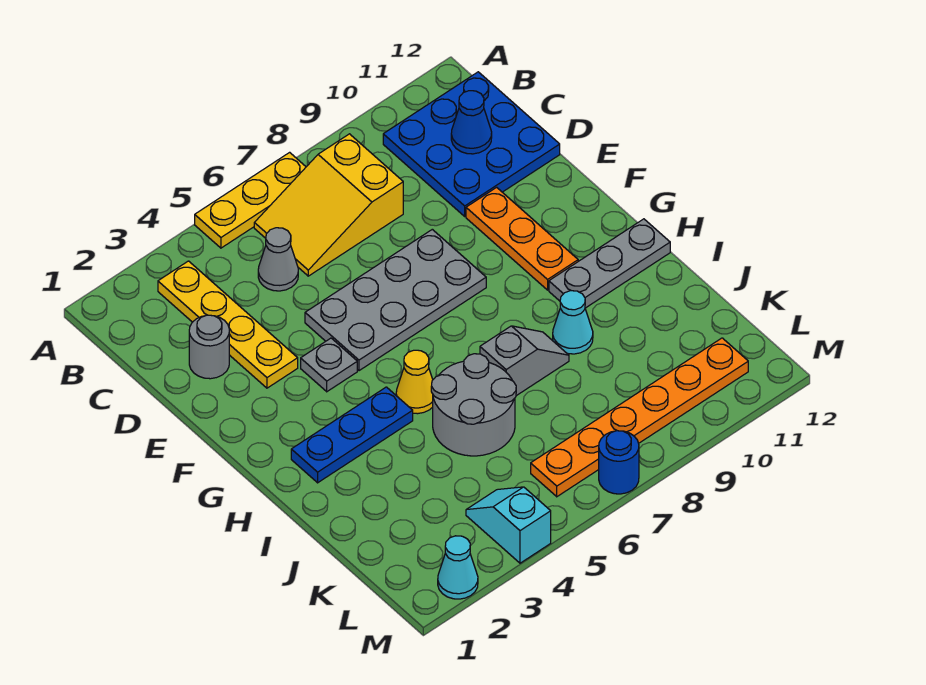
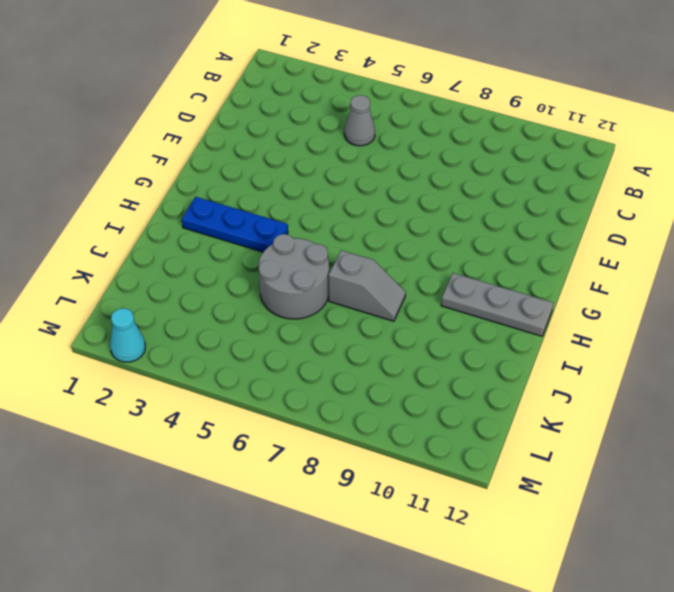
none -> yellow plate A5:A7 level 1
none -> yellow plate B3:E3 level 1
none -> yellow slope B6:C8 level 1 top 8

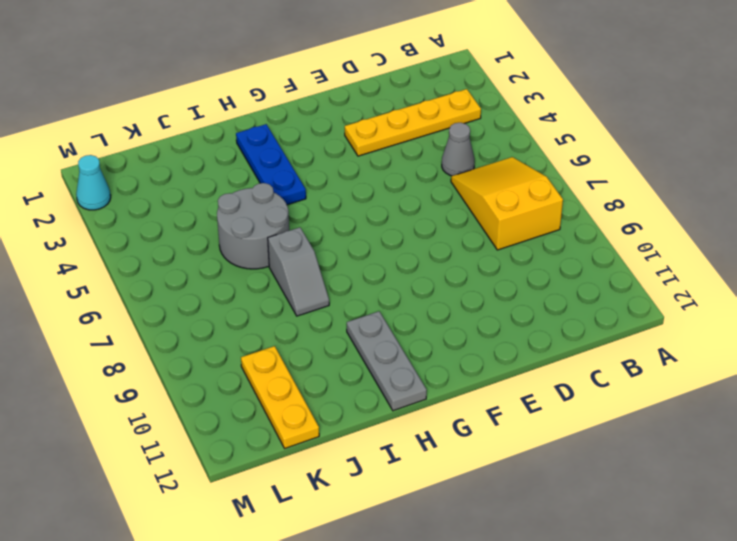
yellow plate K10:K12 level 1 -> yellow plate A5:A7 level 1
none -> blue plate B10:D12 level 1
none -> grey round brick D2 level 1
none -> grey plate E5:F8 level 1

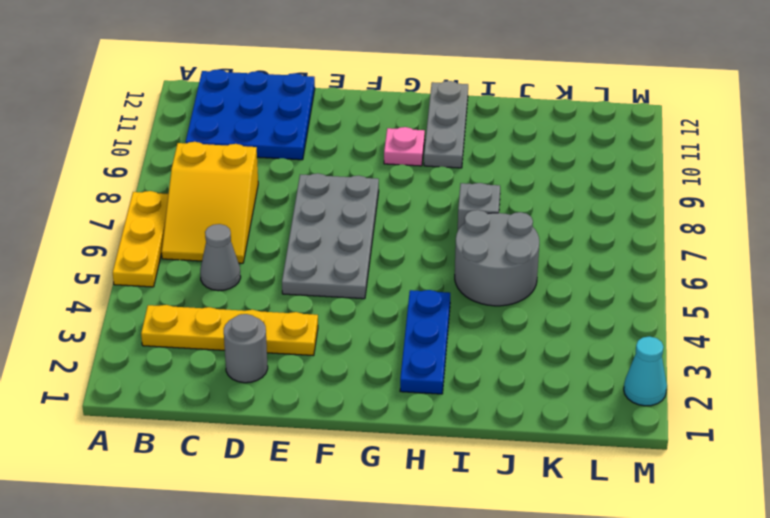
pink plate G10 level 1 -> orange plate E10:G10 level 1
none -> grey plate F4 level 1
none -> yellow cone H5 level 1
none -> cyan cone I9 level 1

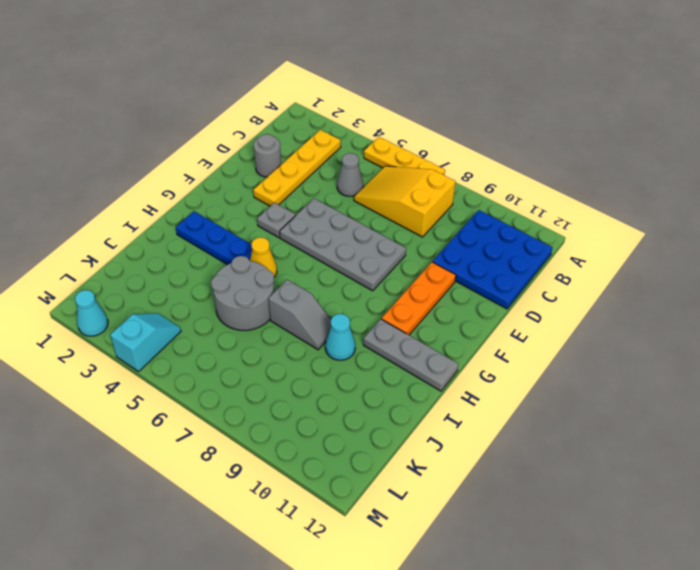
none -> orange plate L6:L11 level 1
none -> blue round brick M7 level 1
none -> blue cone C11 level 2

